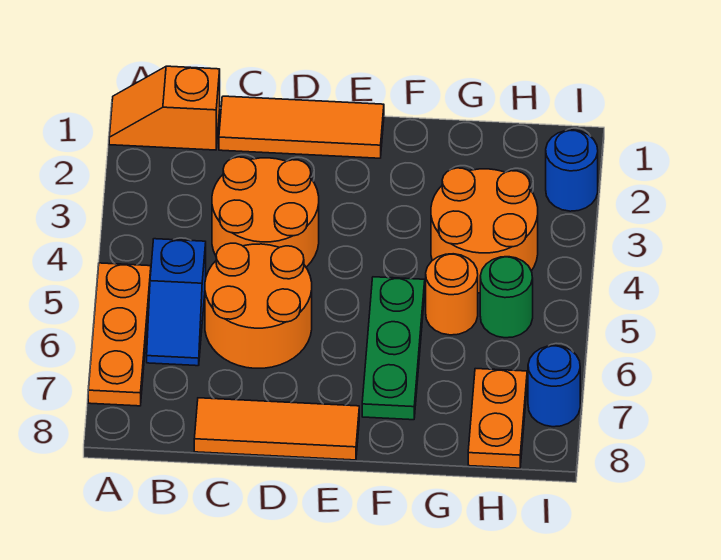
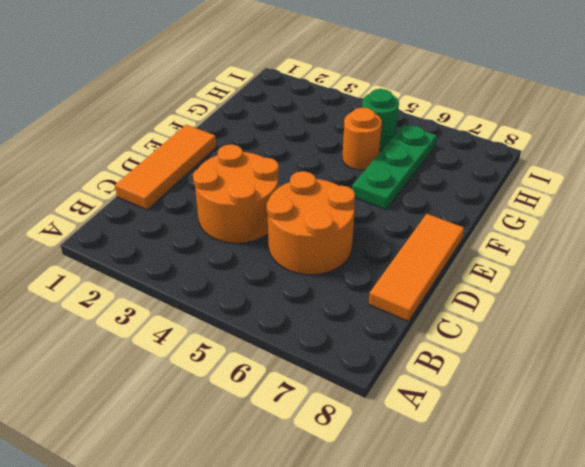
green plate F6:H6 level 1 -> green plate F5:F7 level 1
none -> orange slope A1:B1 level 1 top B
none -> orange plate A5:A7 level 1
none -> blue slope B5:B6 level 1 top 5

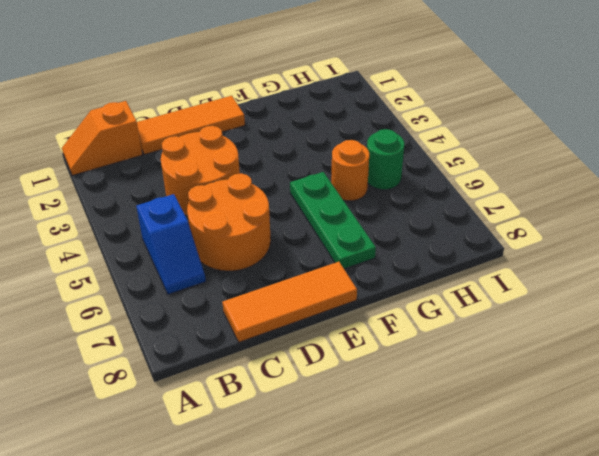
none -> orange plate A5:A7 level 1
none -> orange round brick G3:H4 level 1
none -> orange plate H7:H8 level 1

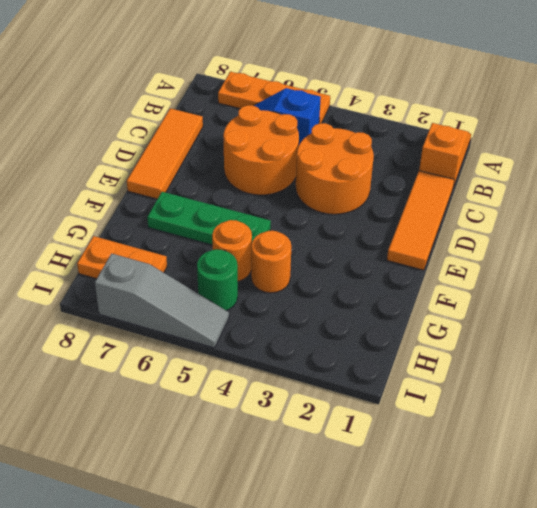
orange round brick G4 level 1 -> orange round brick G3:H4 level 1
grey slope I5:I7 level 1 top 7 -> blue round brick I7 level 1
none -> blue round brick I2 level 1

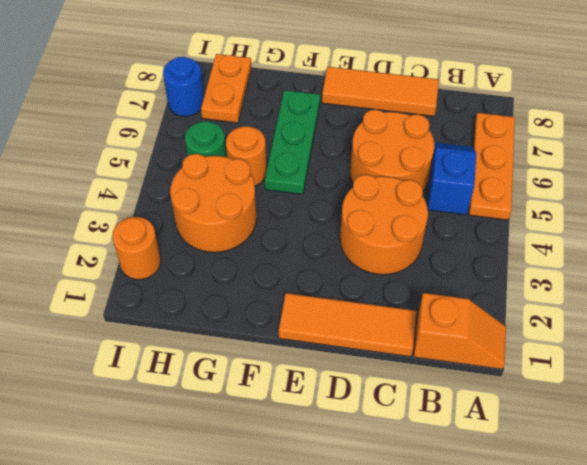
orange round brick I2 level 1 -> blue round brick I2 level 1

